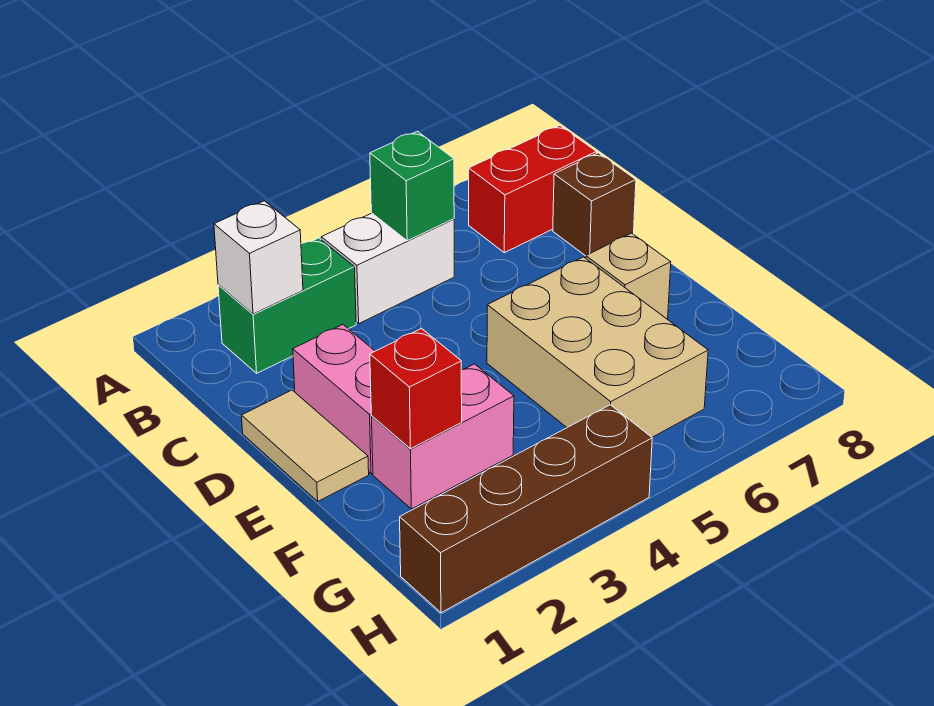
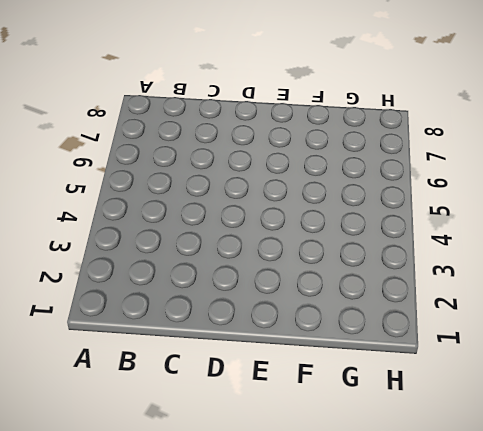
none -> green brick B2:B3 level 1
none -> white brick B4:B5 level 1
none -> red brick B7:B8 level 1

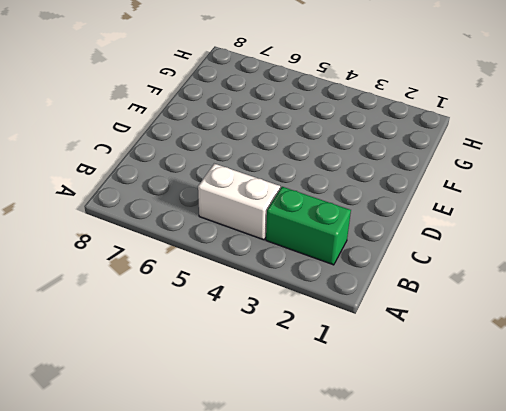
none -> red brick B7:B8 level 1
none -> brown brick C8 level 1
none -> tan tile D1:E1 level 1

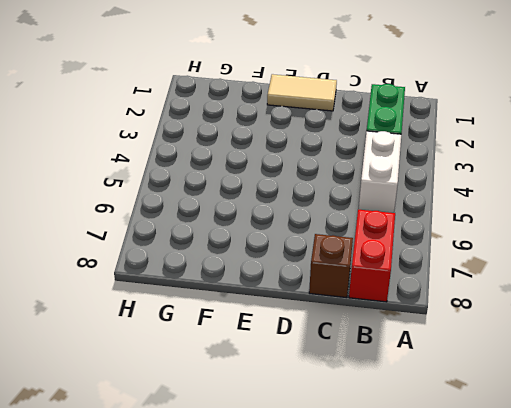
none -> pink brick D2:E2 level 1
none -> tan brick E5:G6 level 1
none -> tan brick E7 level 1

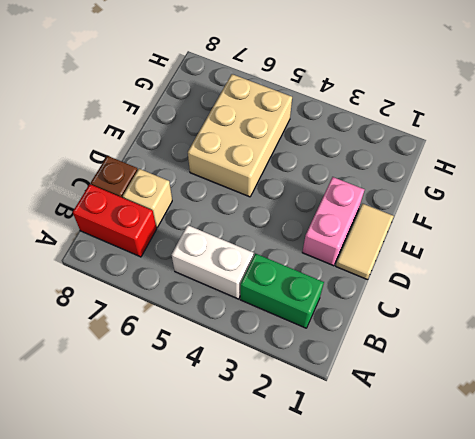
tan brick C7 level 1 -> tan brick E7 level 1
none -> pink brick F2:F3 level 1
none -> brown brick H1:H4 level 1
none -> white brick B2 level 2

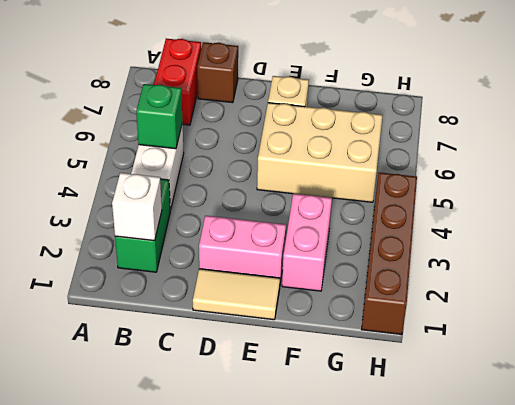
none -> red brick F2 level 2

